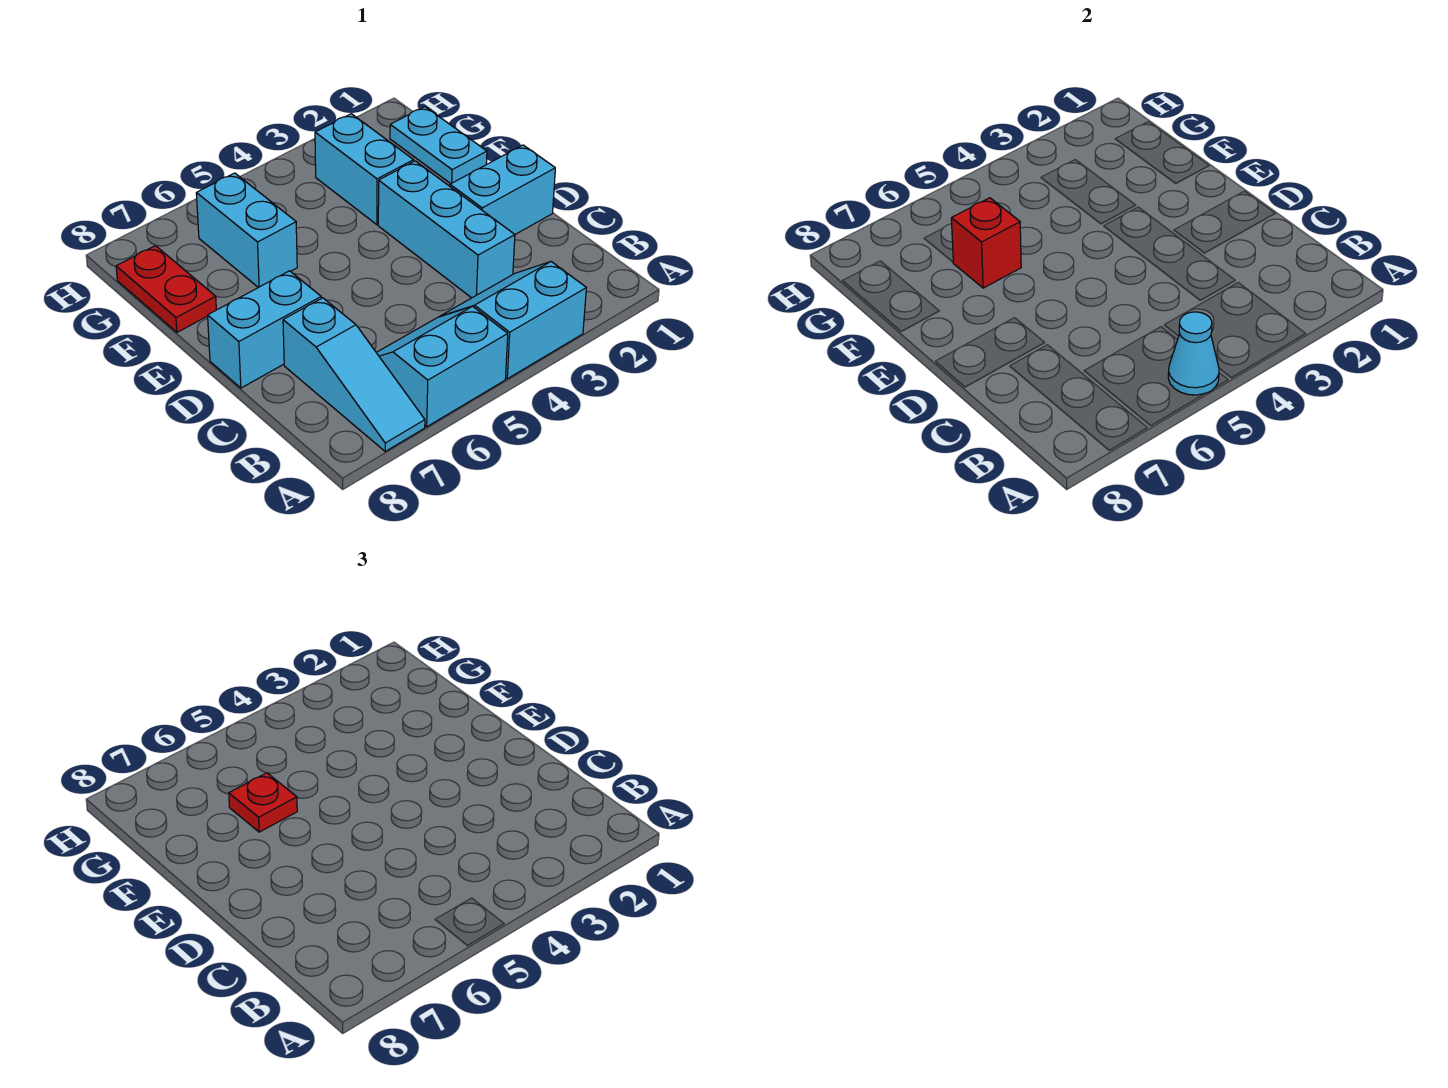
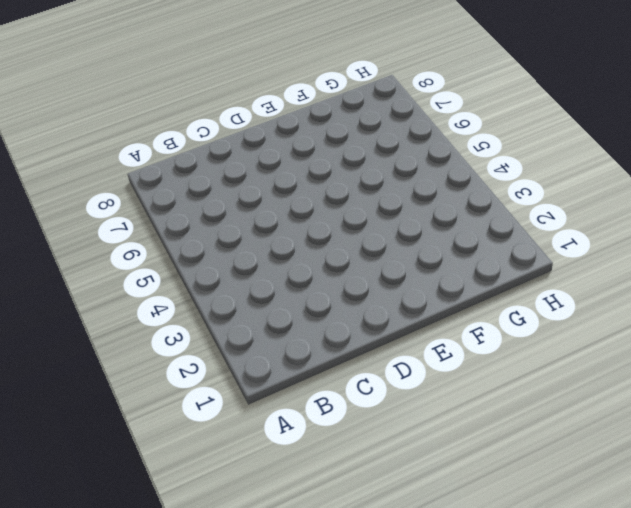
none -> cyan slope A3:B4 level 1 top A
none -> cyan slope A5:B6 level 1 top A
none -> cyan slope A7:C7 level 1 top C

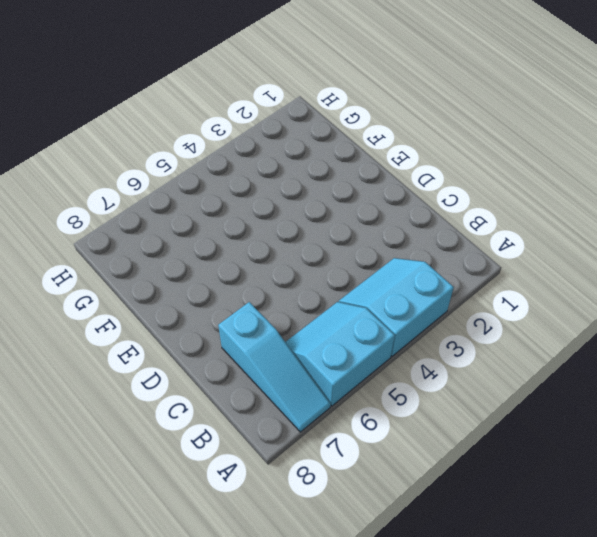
none -> cyan brick C3:E3 level 1
none -> cyan brick D1:D2 level 1
none -> cyan brick D7:D8 level 1

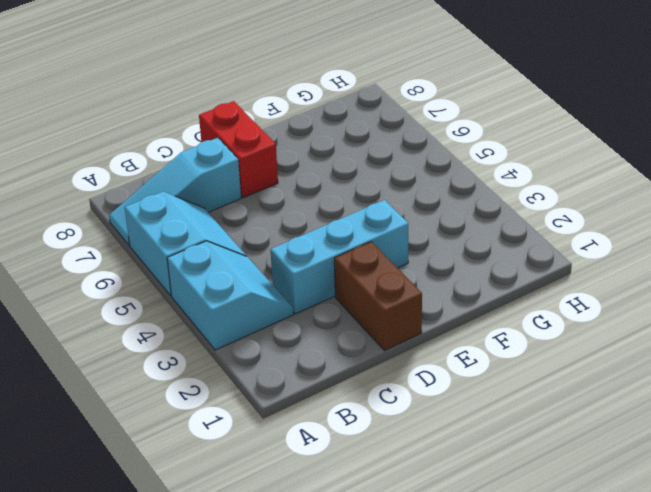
brown brick D1:D2 level 1 -> cyan brick D1:D2 level 1
red brick D7:D8 level 1 -> cyan brick D7:D8 level 1
none -> cyan plate F1:G1 level 1
none -> cyan brick F3:G3 level 1
none -> cyan brick F6:G6 level 1

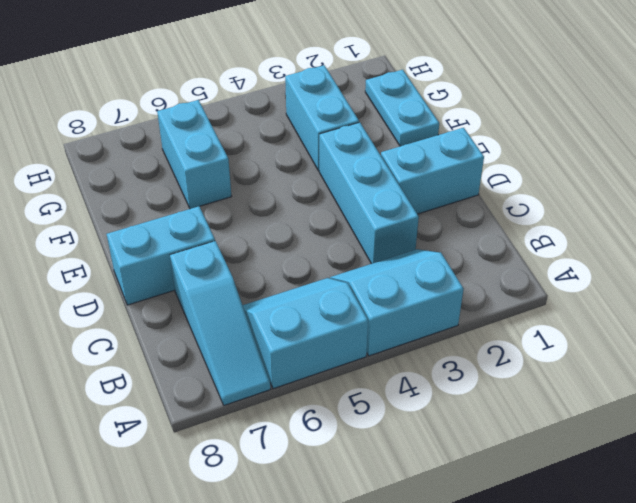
none -> red plate F8:G8 level 1
none -> cyan cone A5 level 2
none -> red brick F6 level 2

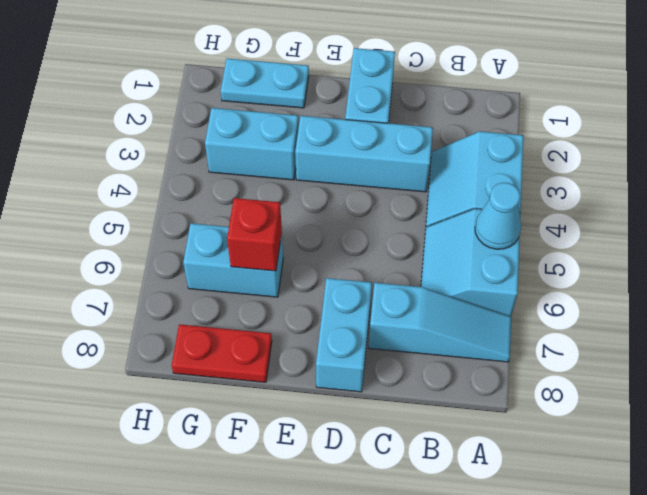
none -> red plate F6 level 3

